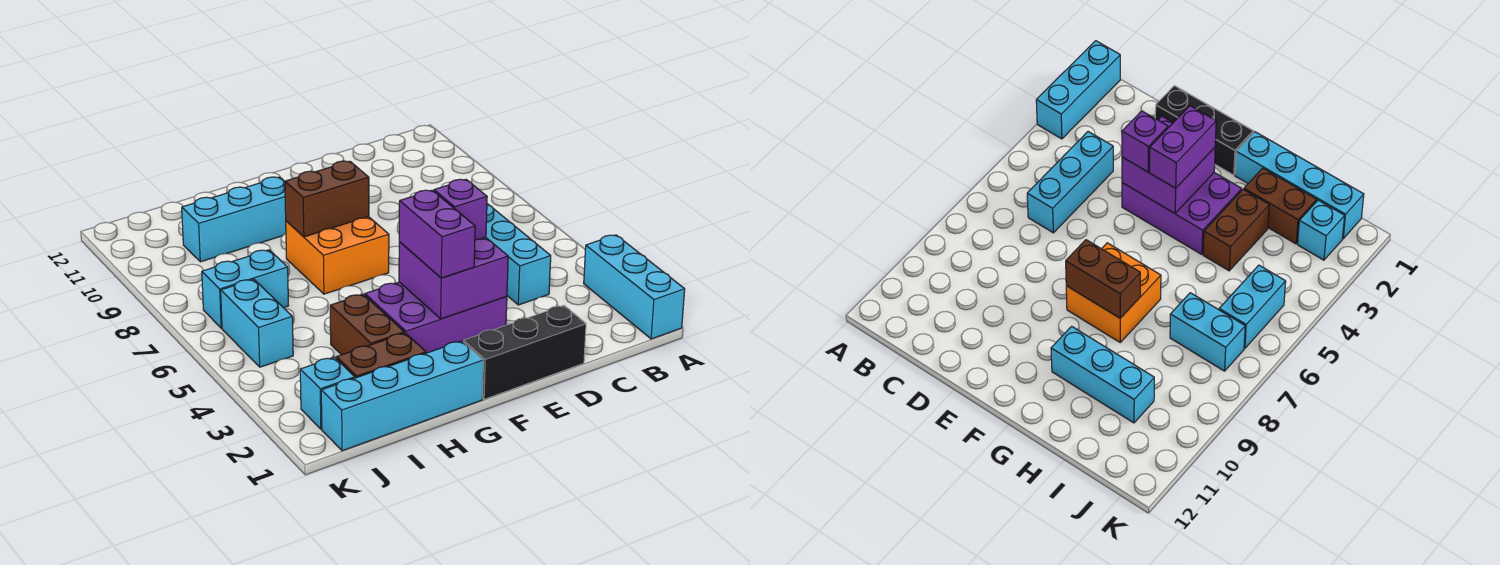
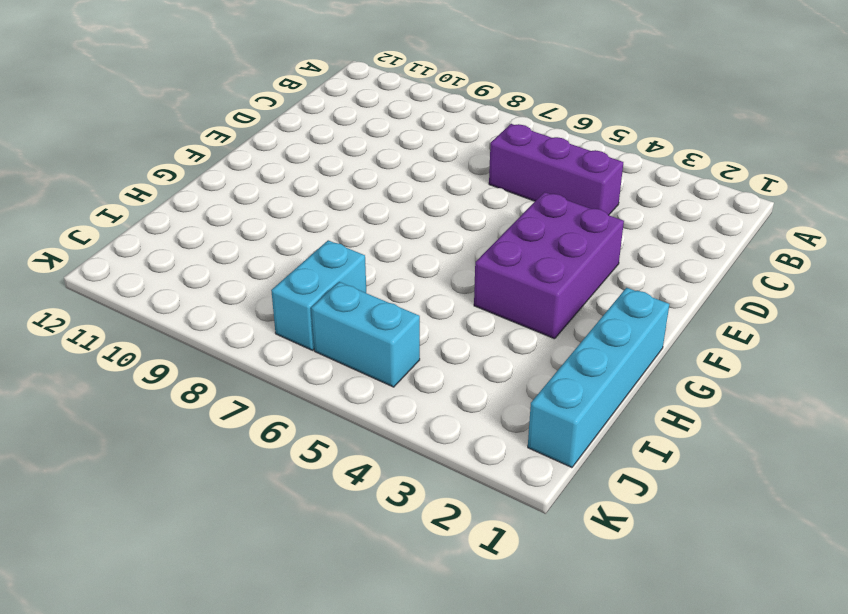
purple brick C4:C6 level 1 -> cyan brick C4:C6 level 1
none -> cyan brick A1:A3 level 1
none -> black brick D1:F1 level 1
none -> orange brick F7:G8 level 1

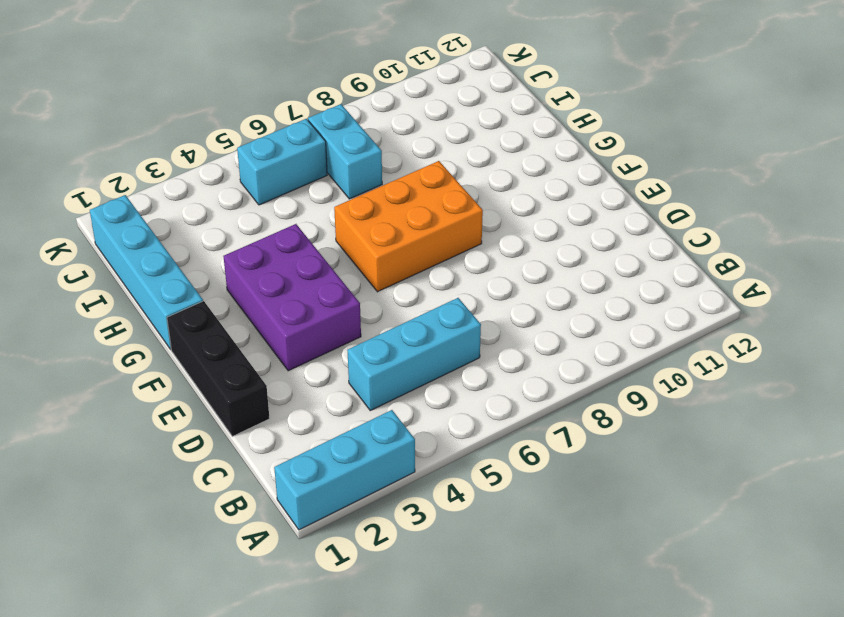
orange brick F6:G8 level 1 -> orange brick F7:G8 level 1
none -> cyan brick G10:I10 level 1
none -> brown brick H2:I2 level 1
none -> brown brick H3:H4 level 1

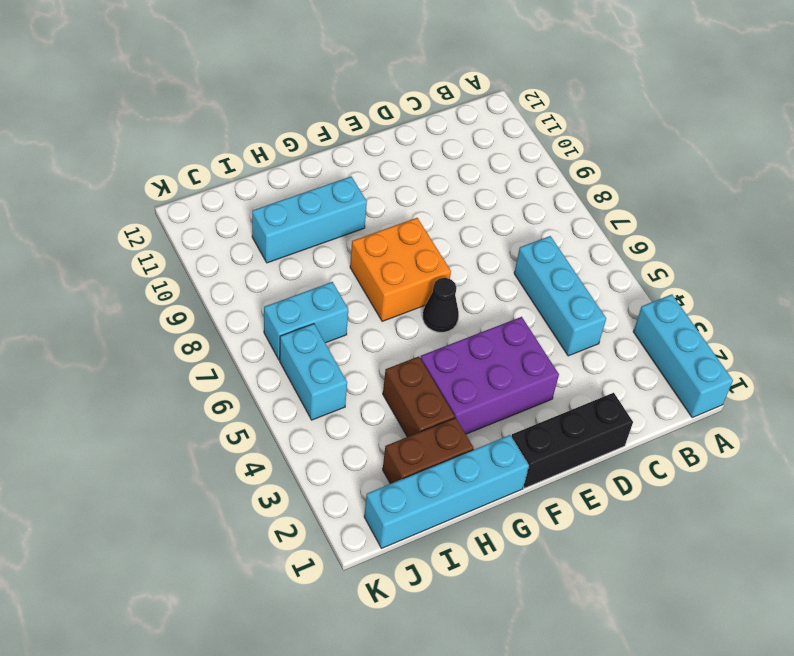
black cone F6 level 1 -> none
none -> cyan brick J2 level 1
none -> purple brick E3:F4 level 2
none -> brown brick F8:G8 level 2

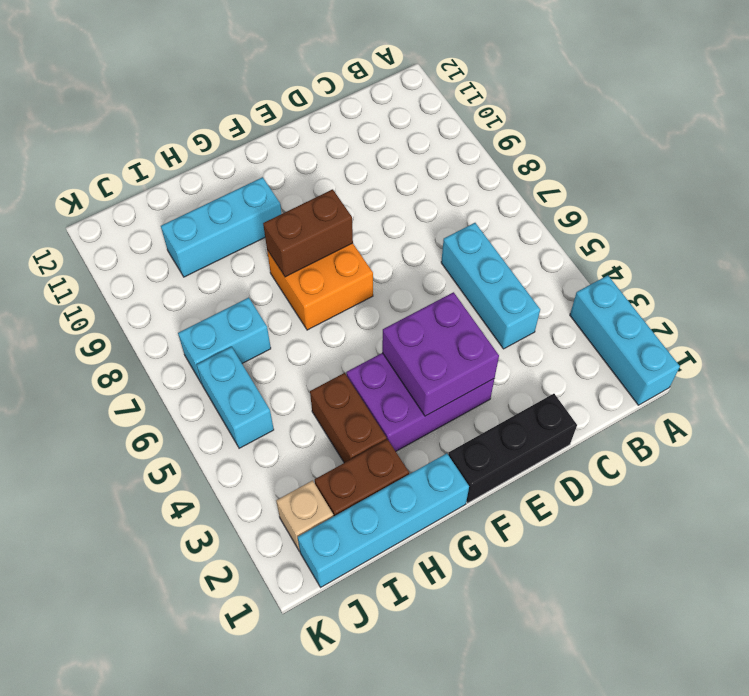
tan brick J2 level 1 -> cyan brick J2 level 1
none -> purple brick E4 level 3
none -> purple brick F3:F4 level 3

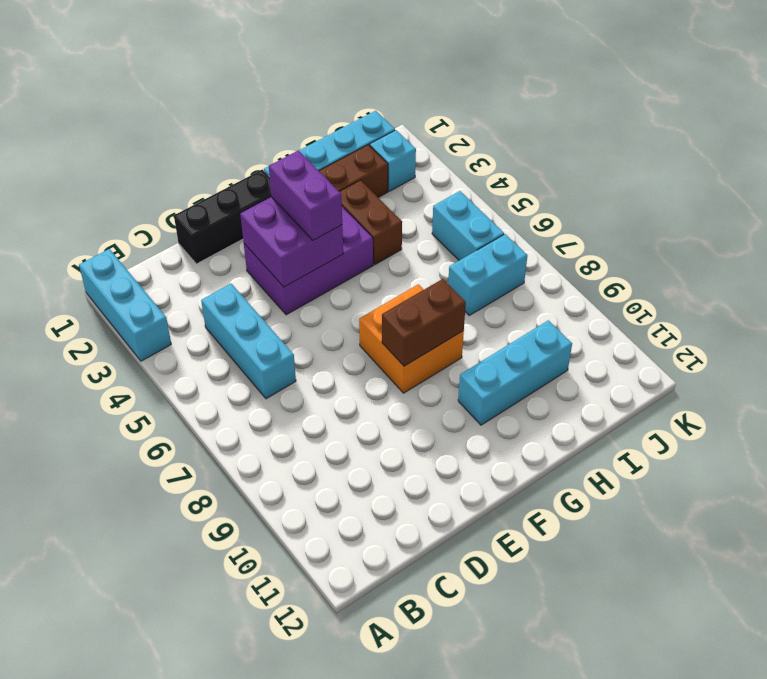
none -> purple brick E4 level 3

